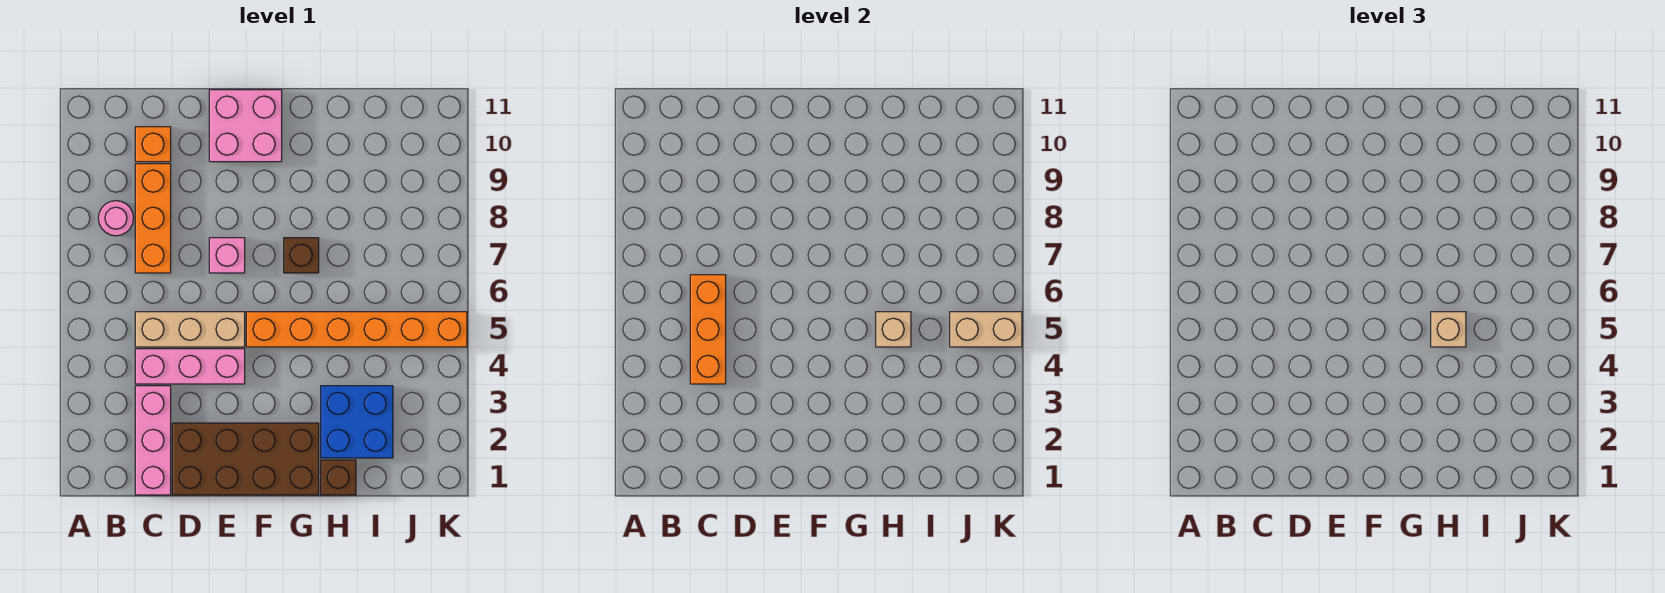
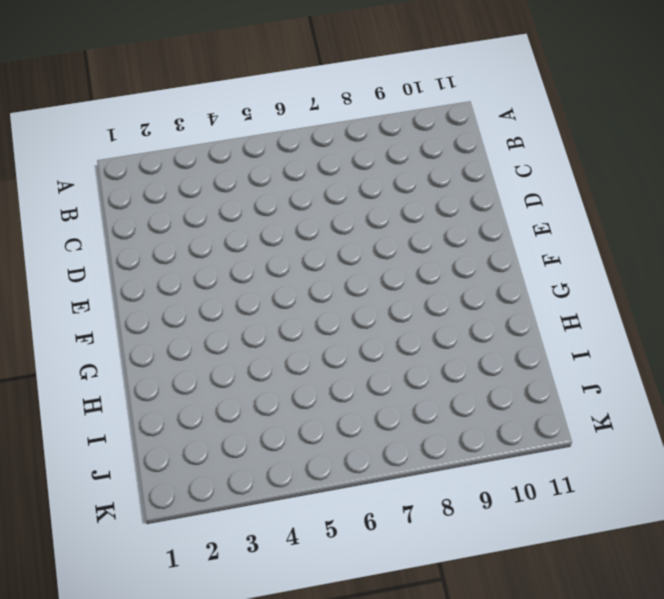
none -> pink round brick B8 level 1
none -> pink brick C1:C3 level 1
none -> pink brick C4:E4 level 1

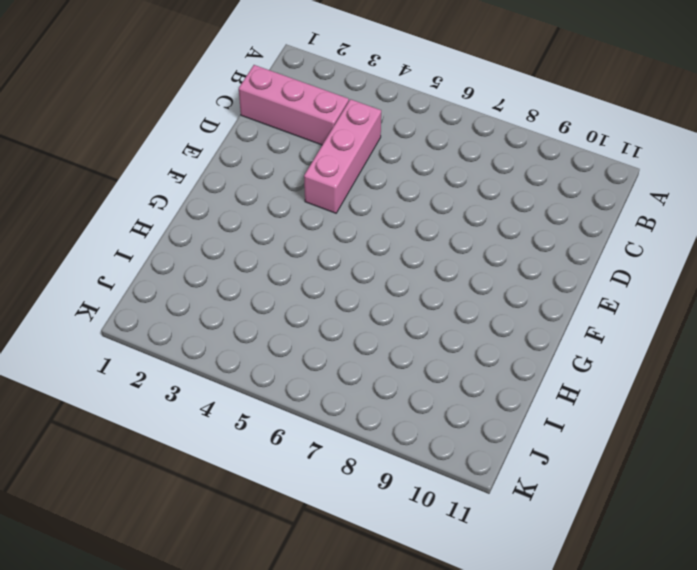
none -> pink round brick B8 level 1
none -> tan brick C5:E5 level 1
none -> orange brick C7:C9 level 1

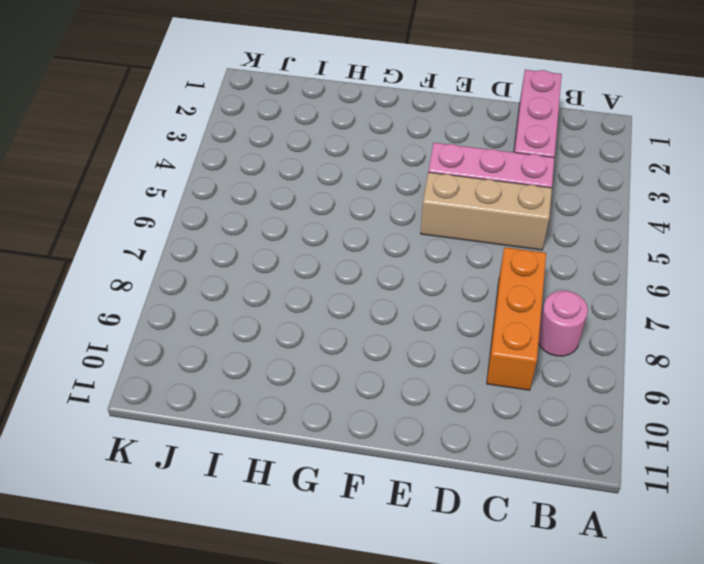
none -> orange brick C10 level 1
none -> brown brick D1:G2 level 1
none -> pink brick E7 level 1

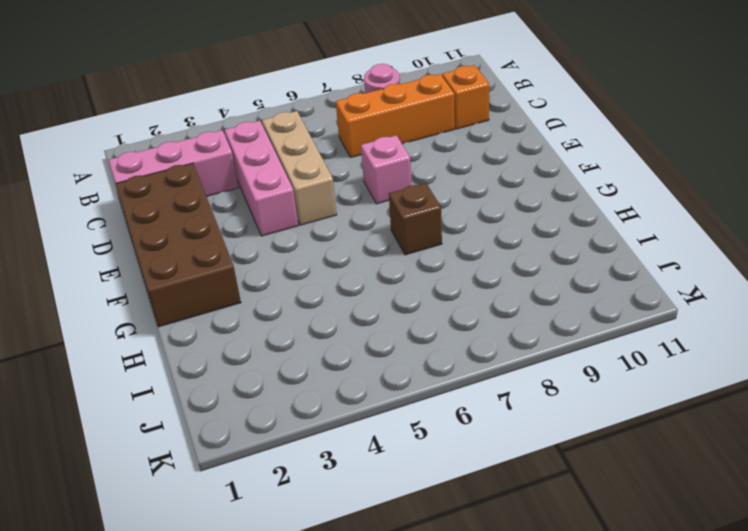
none -> pink brick E10:F11 level 1
none -> orange brick F5:K5 level 1
none -> brown brick H1 level 1

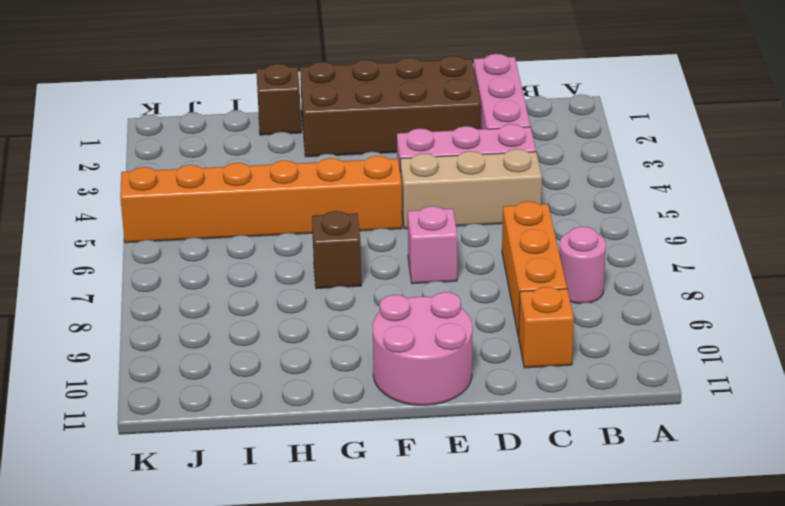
pink round brick E10:F11 level 1 -> pink brick E10:F11 level 1
none -> blue brick H2:I3 level 1
none -> orange brick C4:C6 level 2
none -> tan brick H5 level 2

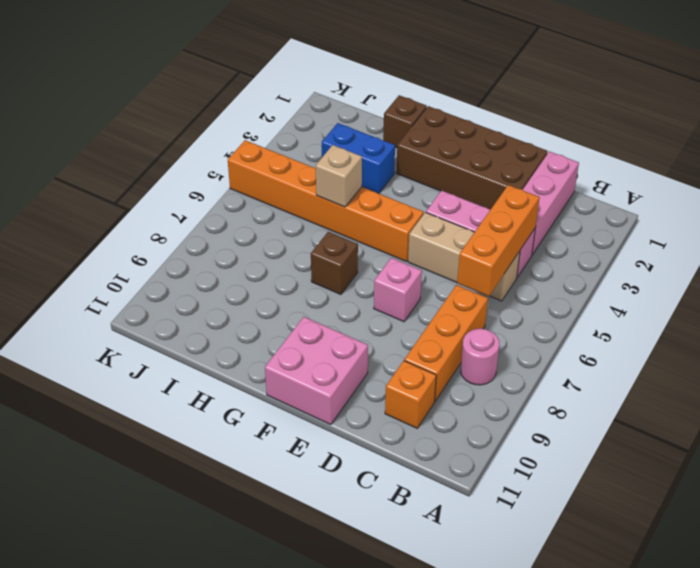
blue brick H3:I3 level 1 -> blue brick H2:I3 level 1
none -> tan brick J5:K5 level 2
none -> tan brick H5 level 3

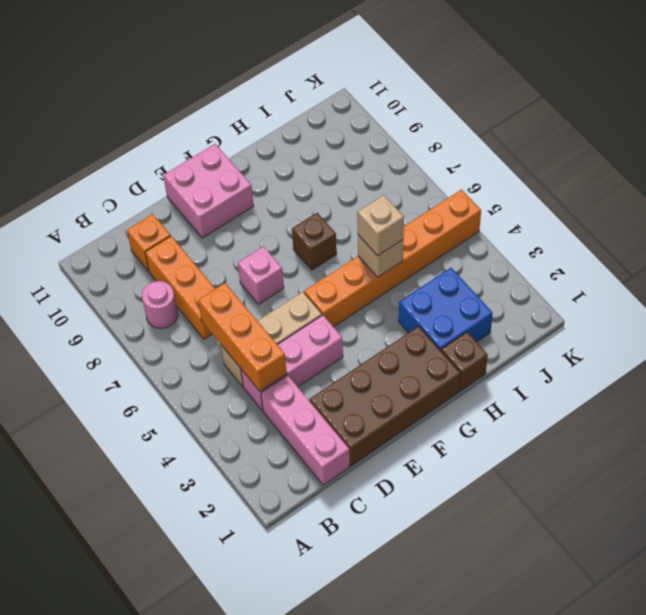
none -> tan brick J5:K5 level 2

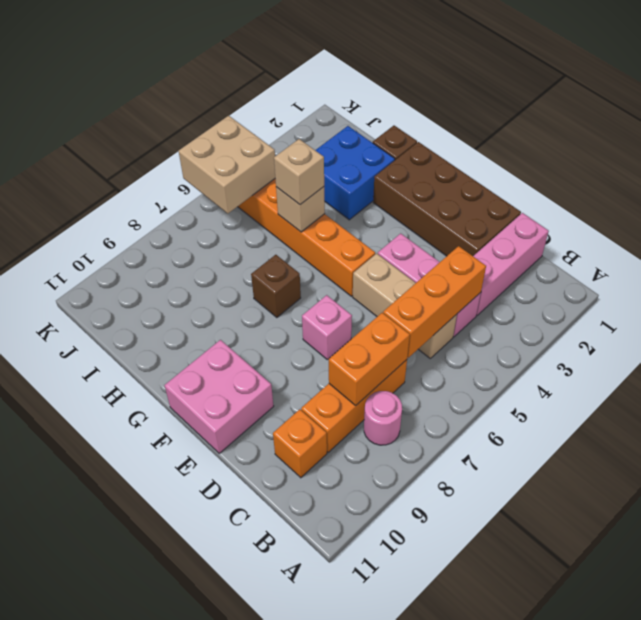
orange brick C7:C8 level 2 -> none
tan brick J5:K6 level 2 -> tan brick J5:K5 level 2

